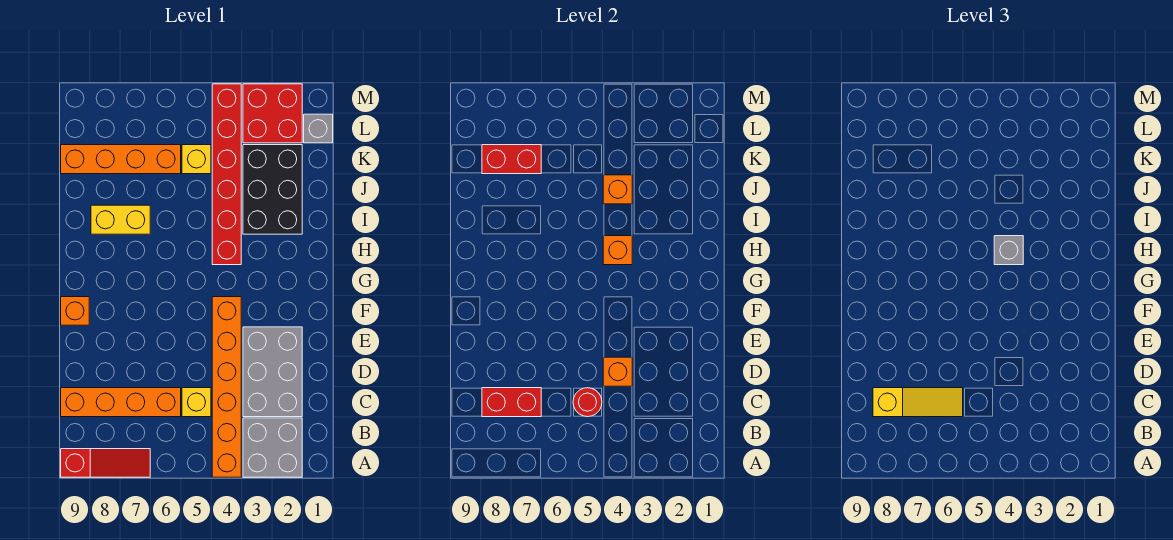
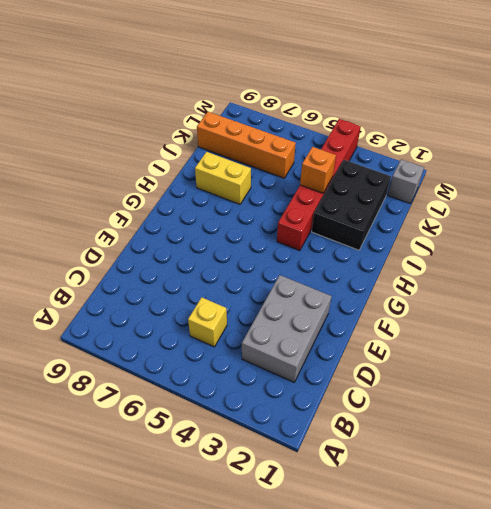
none -> grey brick A2:B3 level 1
none -> orange brick A4:F4 level 1
none -> red slope A7:A9 level 1 top 9

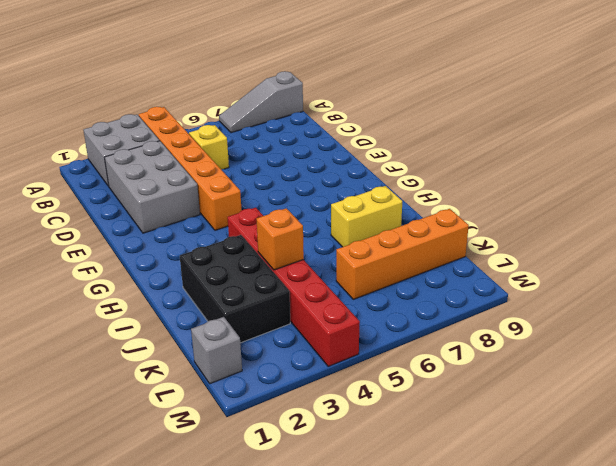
grey slope A7:A9 level 1 top 9 -> red slope A7:A9 level 1 top 9
none -> orange brick C6:C9 level 1
none -> orange brick F9 level 1
none -> yellow brick K5 level 1

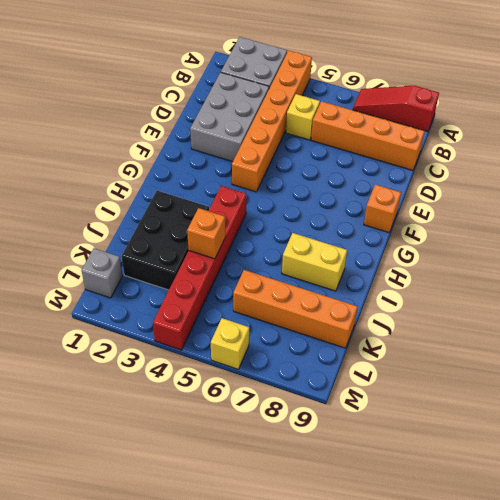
yellow brick M6 level 1 -> yellow brick K5 level 1
none -> red brick L2:M3 level 1
none -> red round brick C5 level 2
none -> red brick C7:C8 level 2

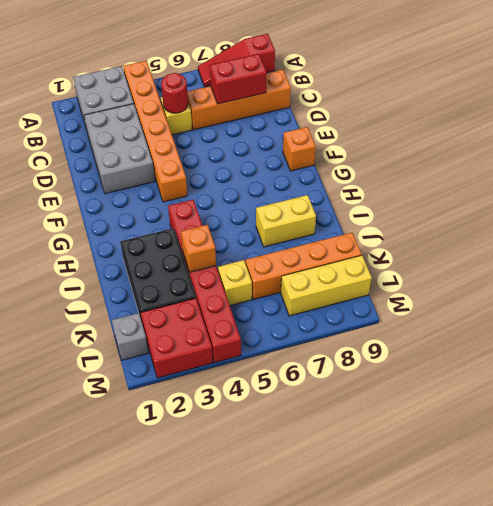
yellow brick L7:L9 level 1 -> none
none -> orange brick D4 level 2
none -> orange brick H4 level 2
none -> red brick K7:K8 level 2

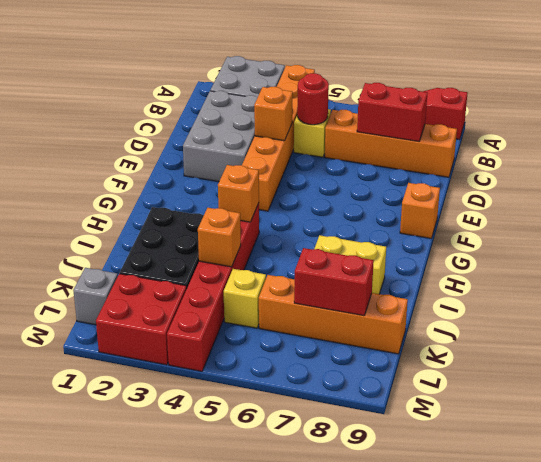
none -> yellow slope C6:C8 level 3 top 8
none -> grey brick H4 level 3

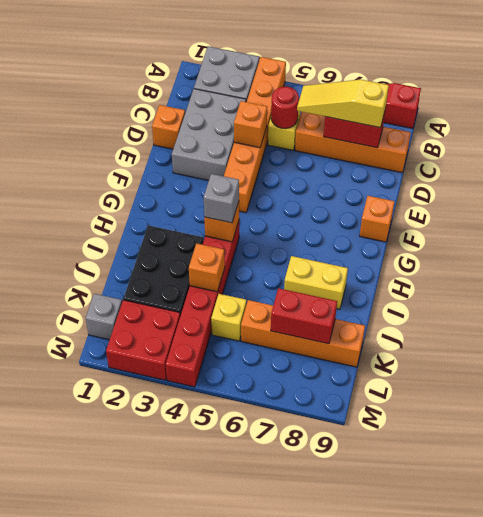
orange brick D1 level 1 -> none

